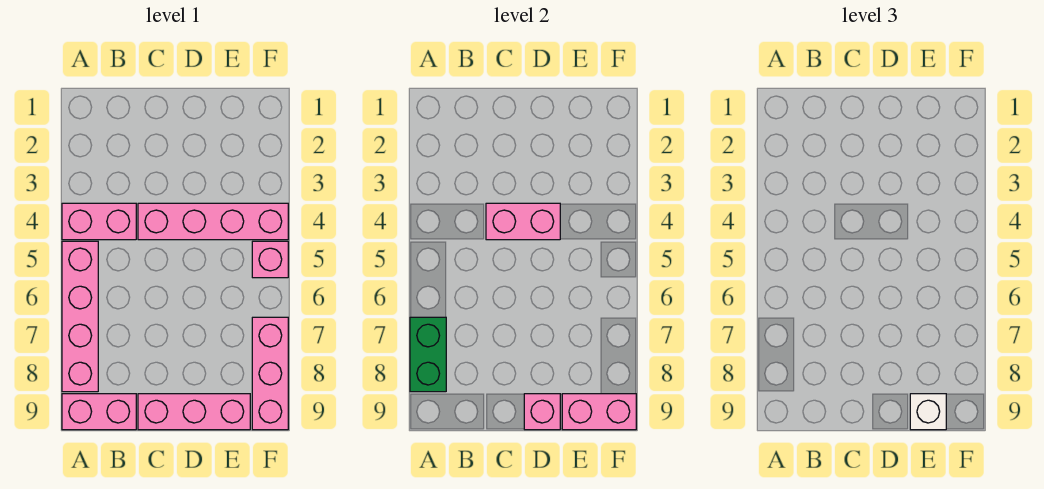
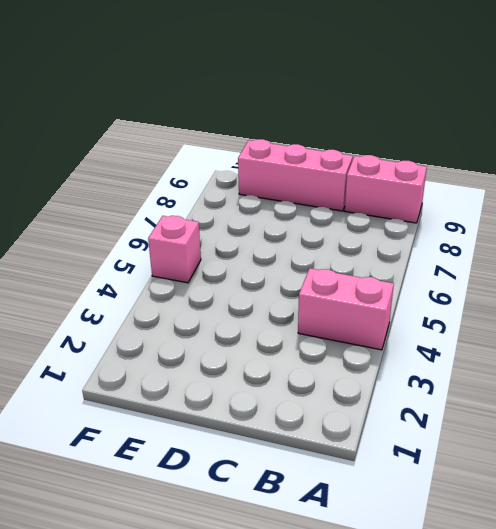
none -> pink brick A5:A8 level 1
none -> pink brick C4:F4 level 1
none -> pink brick F7:F9 level 1

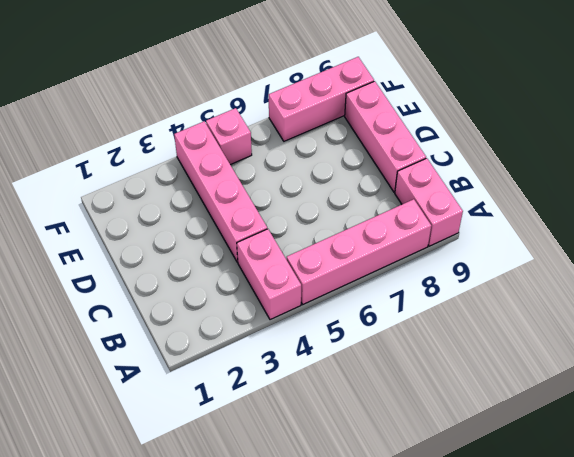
none -> green brick A7:A8 level 2
none -> pink brick C4:D4 level 2
none -> pink brick D9 level 2

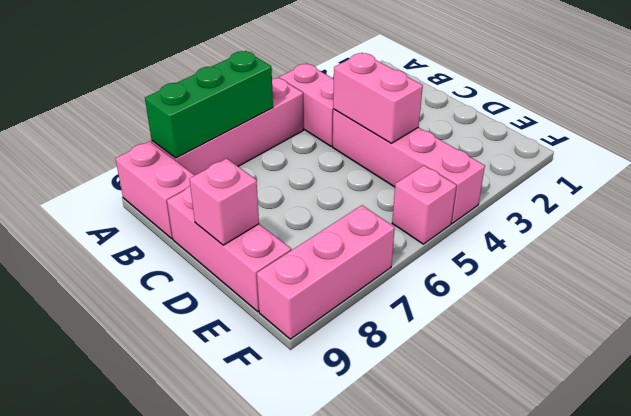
green brick A6:A8 level 2 -> green brick A7:A8 level 2
none -> pink brick E9:F9 level 2
none -> white brick E9 level 3

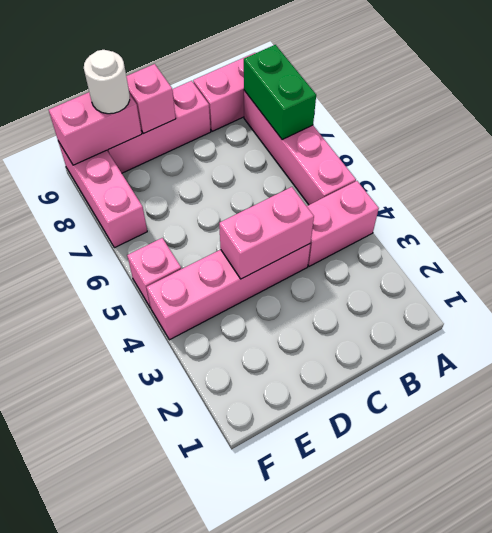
white round brick E9 level 3 -> white brick E9 level 3

